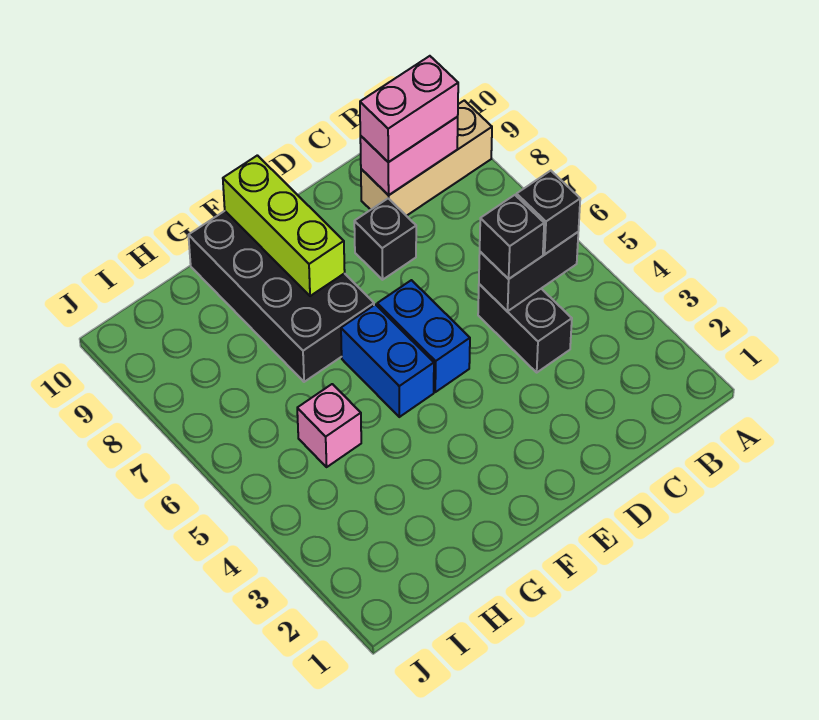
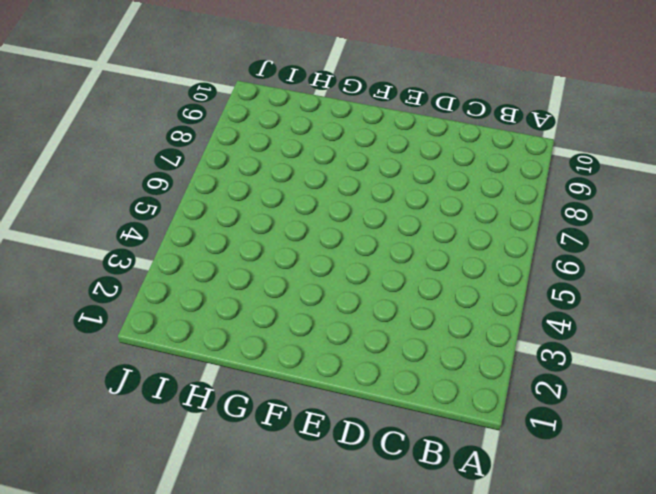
none -> tan brick A9:C9 level 1
none -> black brick C4:C5 level 1
none -> black brick D8 level 1

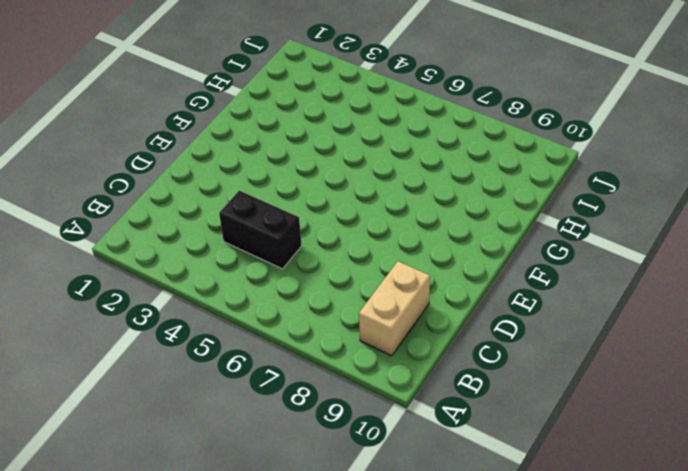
tan brick B9:C9 level 1 -> tan brick A9:C9 level 1
none -> black brick D8 level 1
none -> blue brick E5:E6 level 1
none -> blue brick F5:F6 level 1

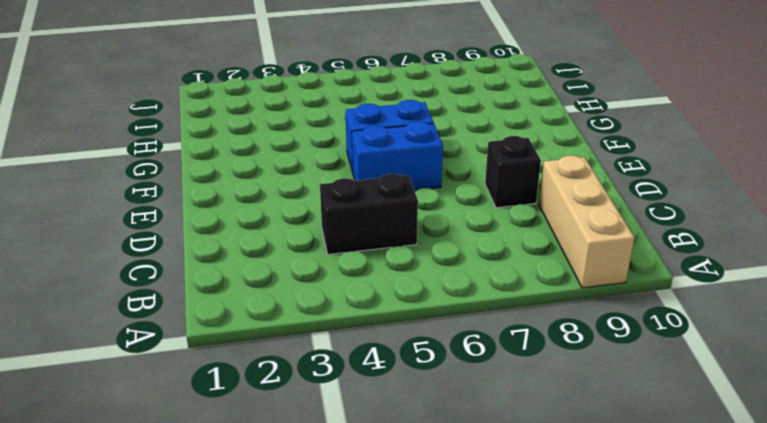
none -> black brick F7:G10 level 1
none -> pink brick H5 level 1
none -> black brick B5:C5 level 2

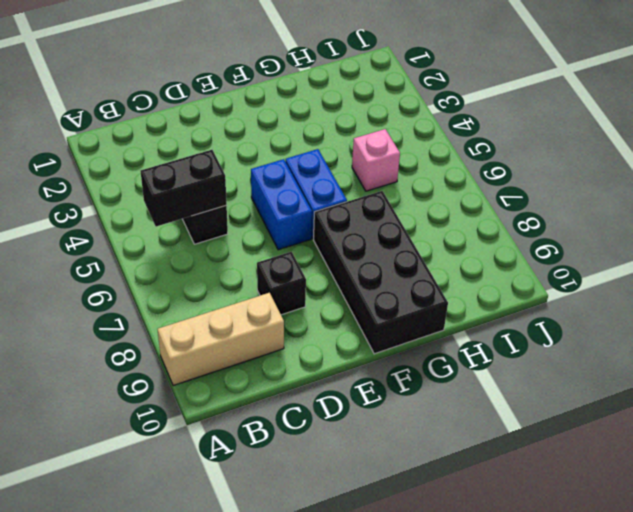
none -> pink brick B9:C9 level 2
none -> lime brick F8:F10 level 2
none -> black brick B5 level 3

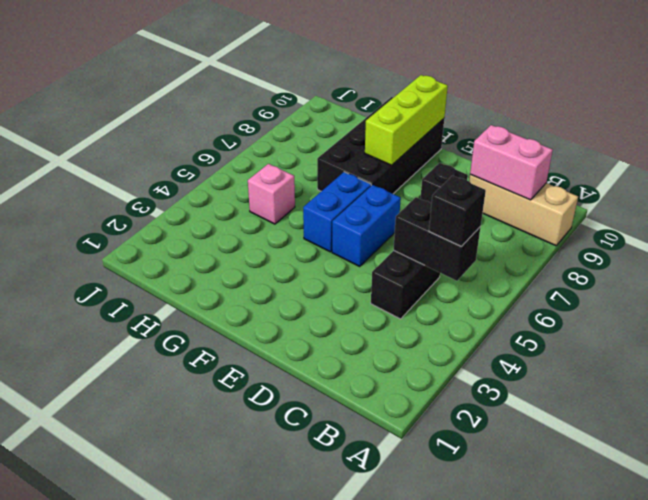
none -> pink brick B9:C9 level 3
none -> black brick C5 level 3

